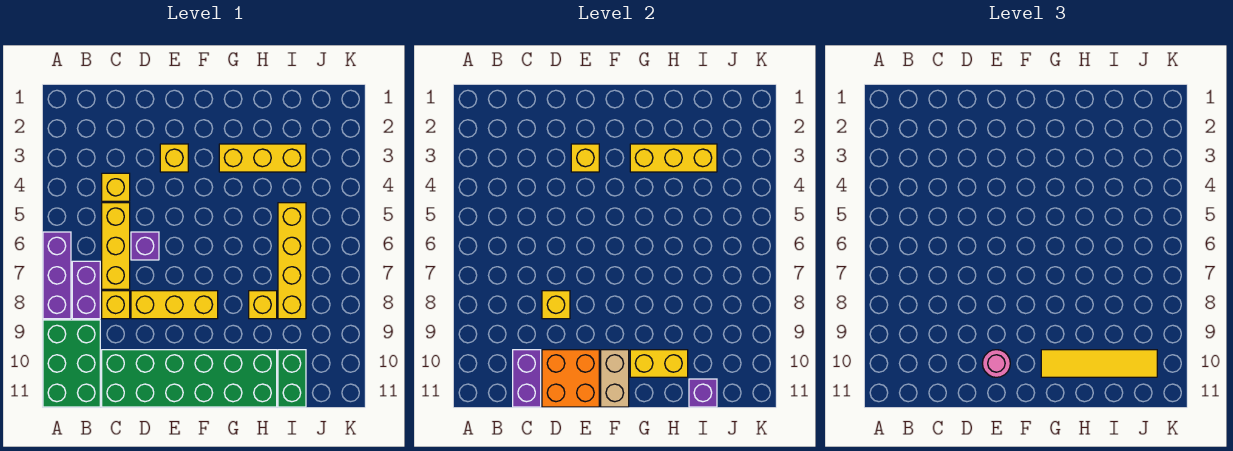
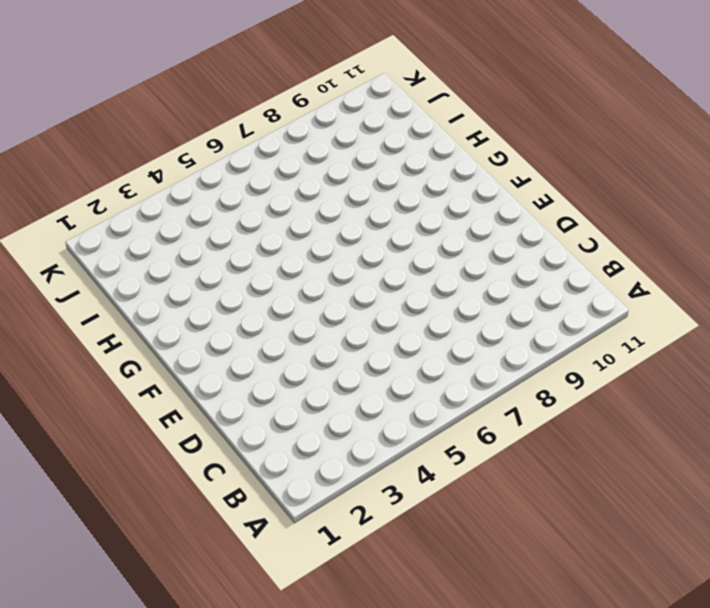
none -> purple brick A6:A8 level 1
none -> green brick A9:B11 level 1
none -> purple brick B7:B8 level 1

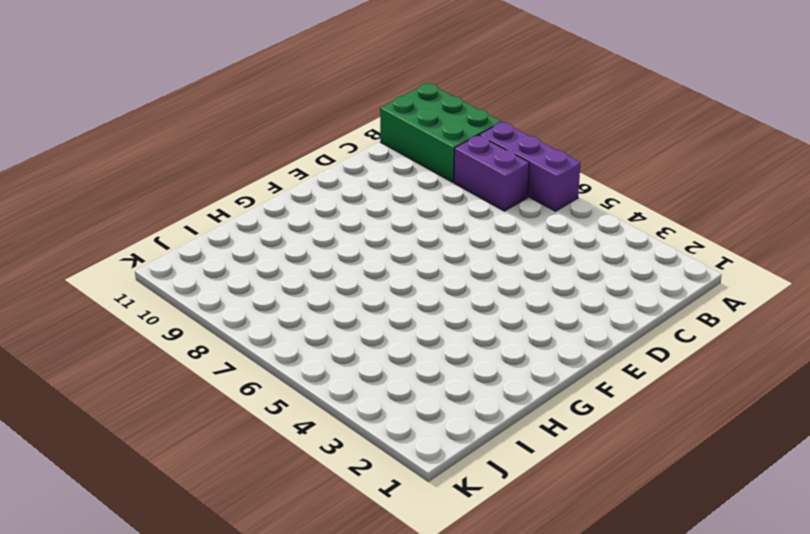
none -> yellow brick C4 level 1
none -> yellow brick C5:C7 level 1
none -> yellow brick C8 level 1

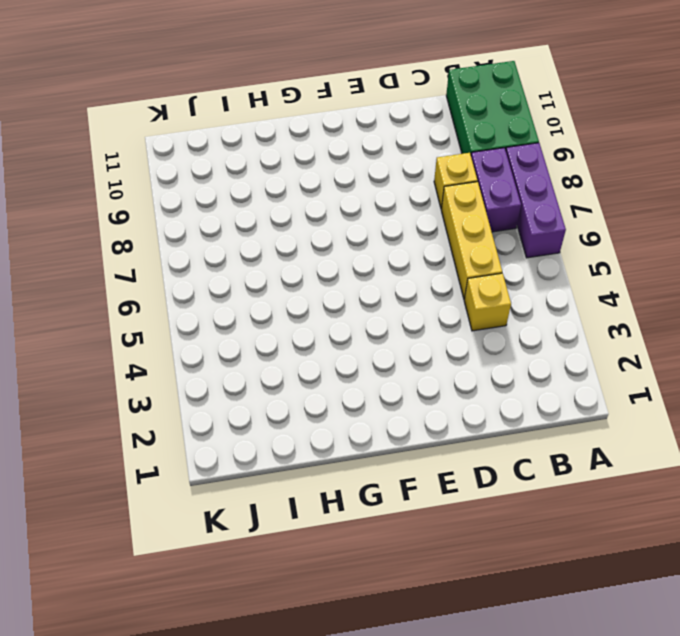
none -> green brick C10:H11 level 1
none -> purple brick D6 level 1
none -> yellow brick D8:F8 level 1

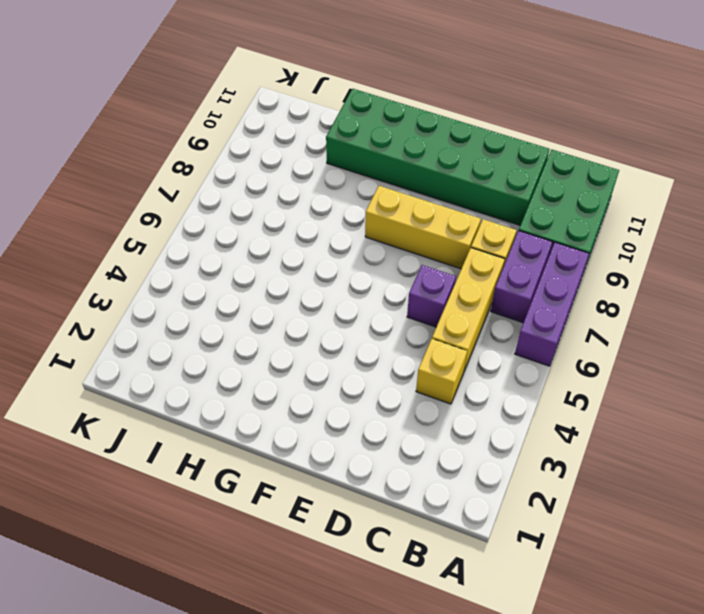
none -> yellow brick E3 level 1
none -> yellow brick G3:I3 level 1
none -> yellow brick H8 level 1

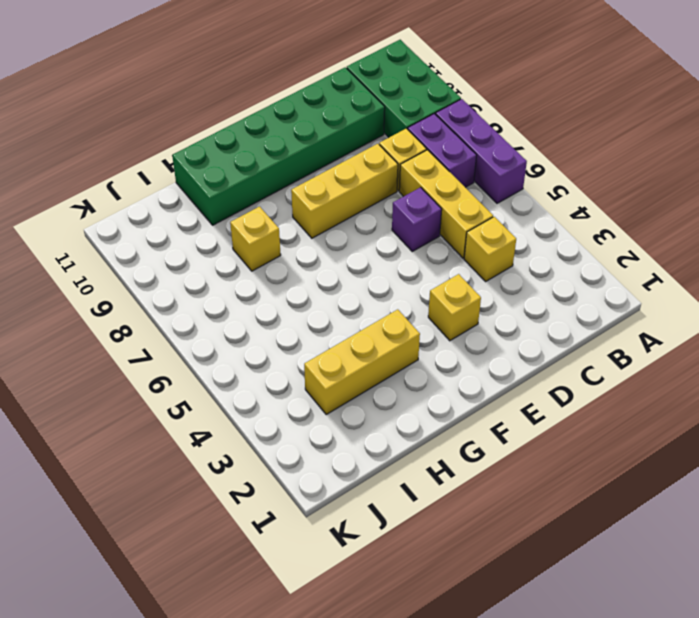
none -> yellow brick I5:I8 level 1
none -> green brick I10:I11 level 1
none -> purple brick C10:C11 level 2

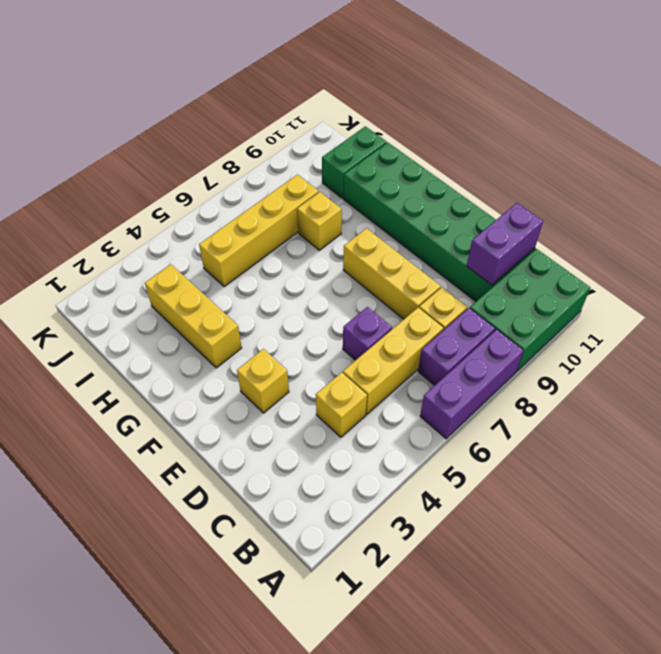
none -> yellow brick D8 level 2
none -> orange brick D10:E11 level 2
none -> yellow brick E3 level 2

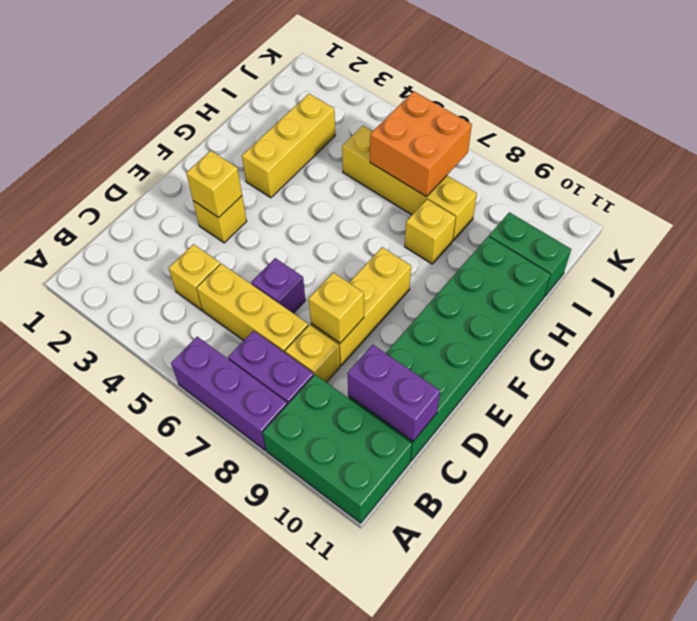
orange brick I6:J7 level 2 -> orange brick D10:E11 level 2
none -> tan brick F10:F11 level 2
none -> yellow brick G3:I3 level 2
none -> yellow brick G10:H10 level 2

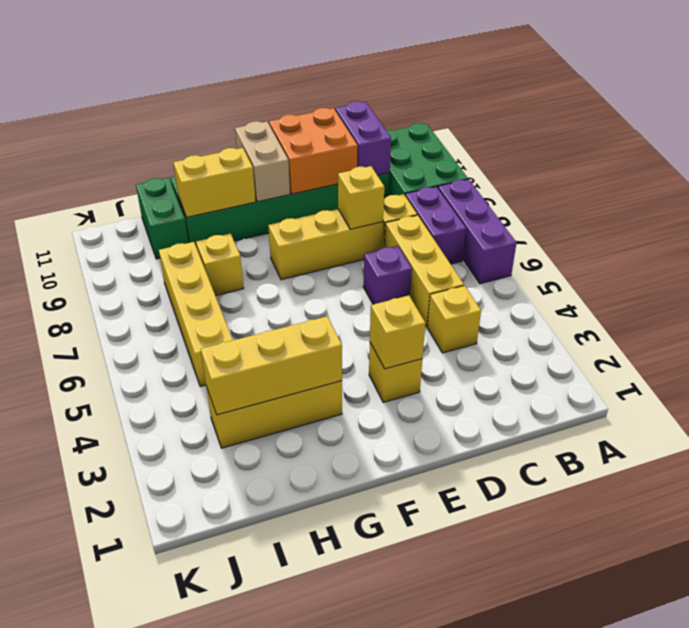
none -> purple brick I11 level 2
none -> pink round brick E10 level 3
none -> yellow tile G10:J10 level 3

